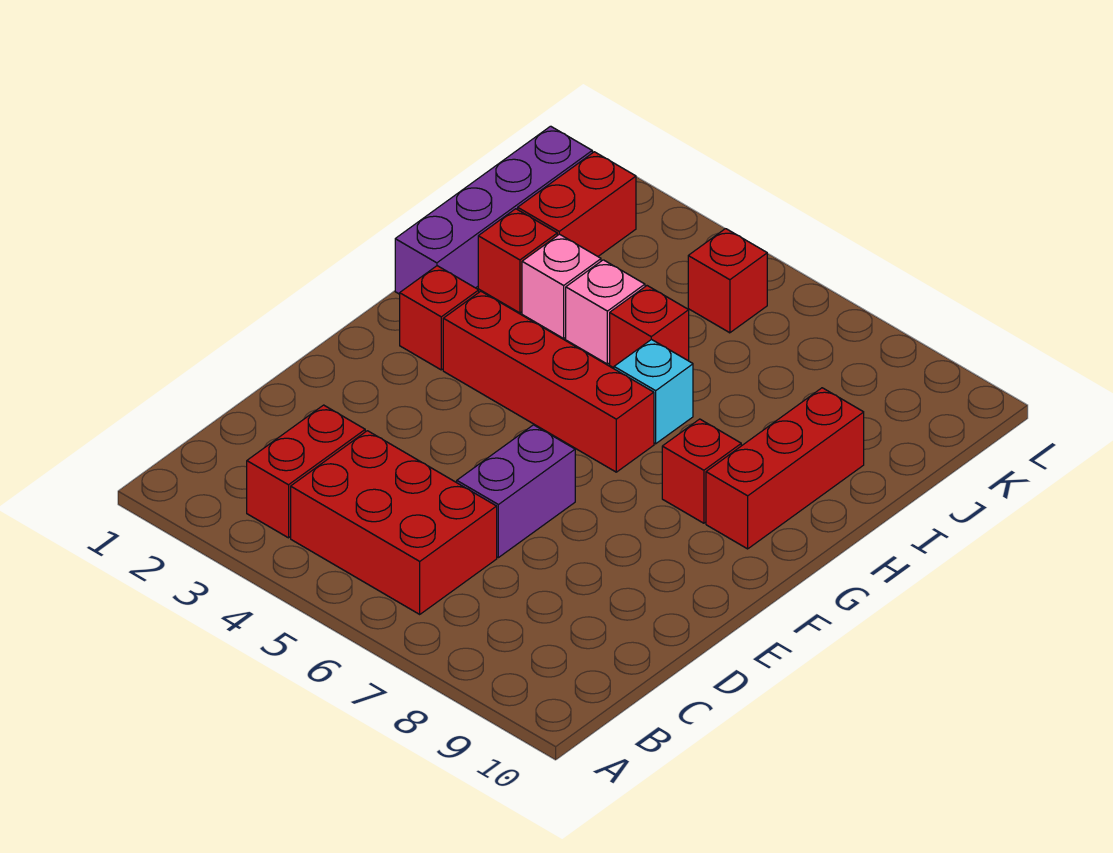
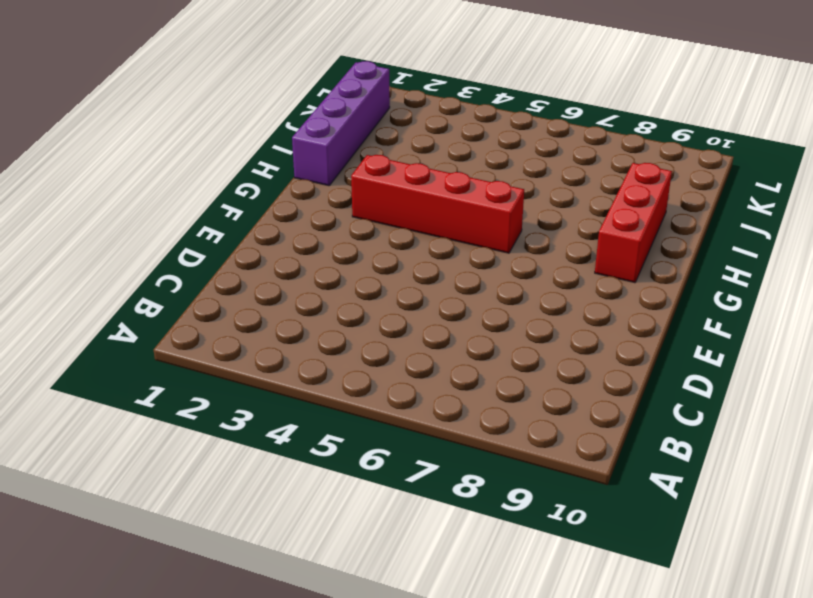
none -> red brick B3:C3 level 1
none -> red brick B4:C6 level 1
none -> purple brick D6:E6 level 1

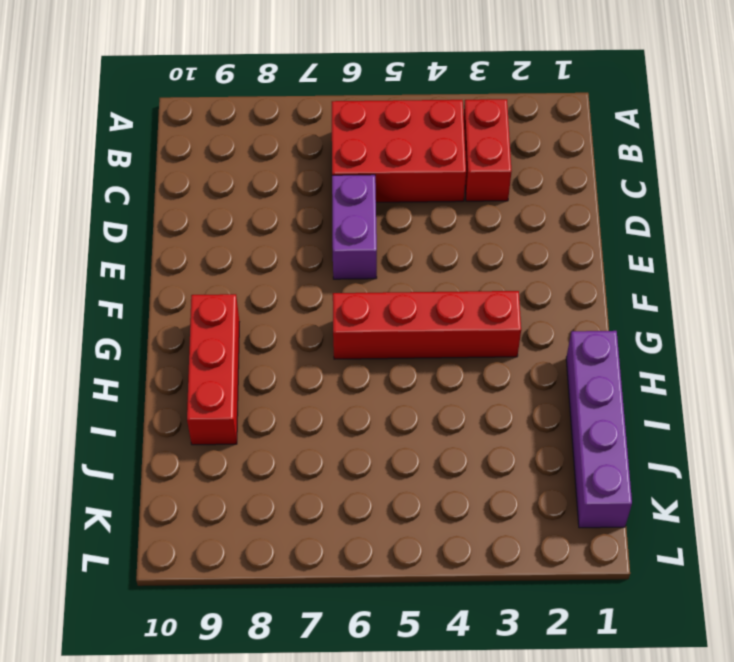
none -> red brick G2 level 1
none -> red brick G8 level 1
none -> cyan brick H6 level 1

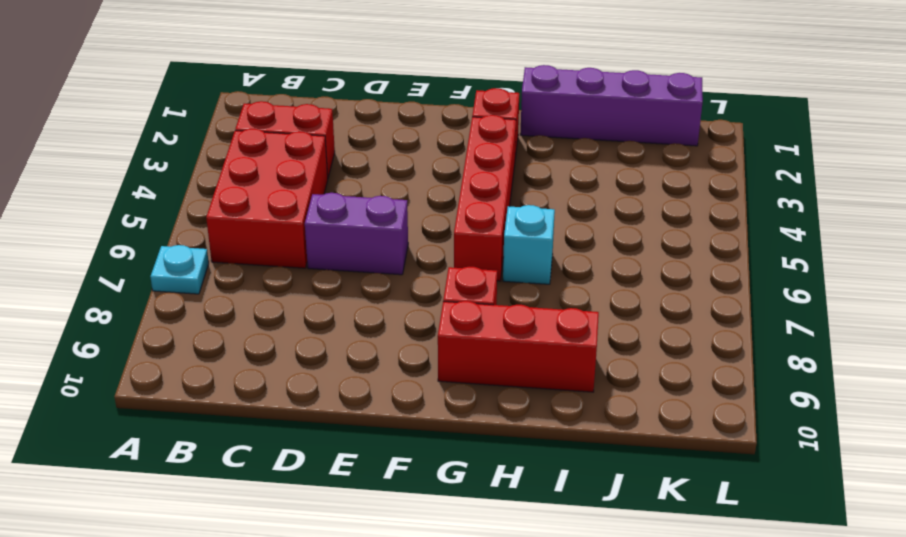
cyan plate A7 level 1 -> none
none -> red brick I2 level 1
none -> pink brick I3 level 1
none -> pink brick I4 level 1

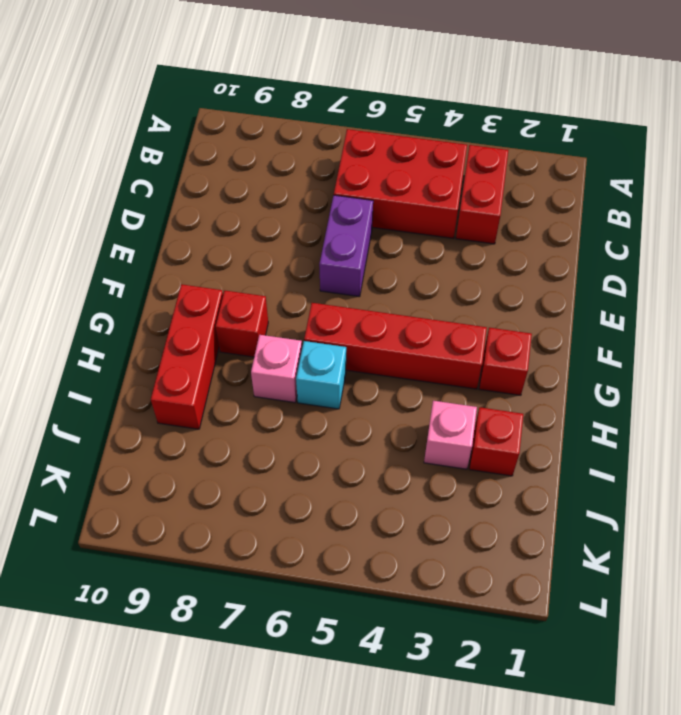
pink brick H7 level 1 -> pink brick I4 level 1
none -> purple brick H1:K1 level 1
none -> red brick I5 level 1
none -> red brick J2:K2 level 1

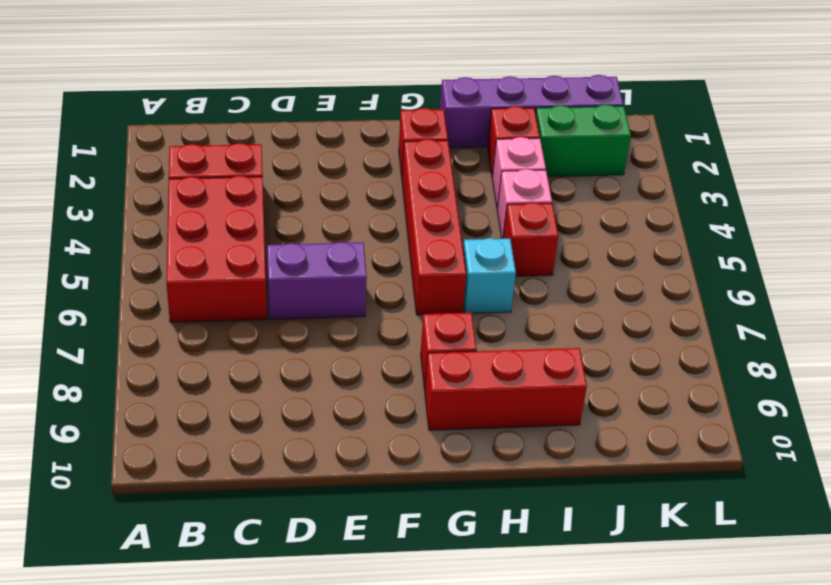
green brick J2:K2 level 1 -> red brick J2:K2 level 1
none -> red brick K5 level 1

